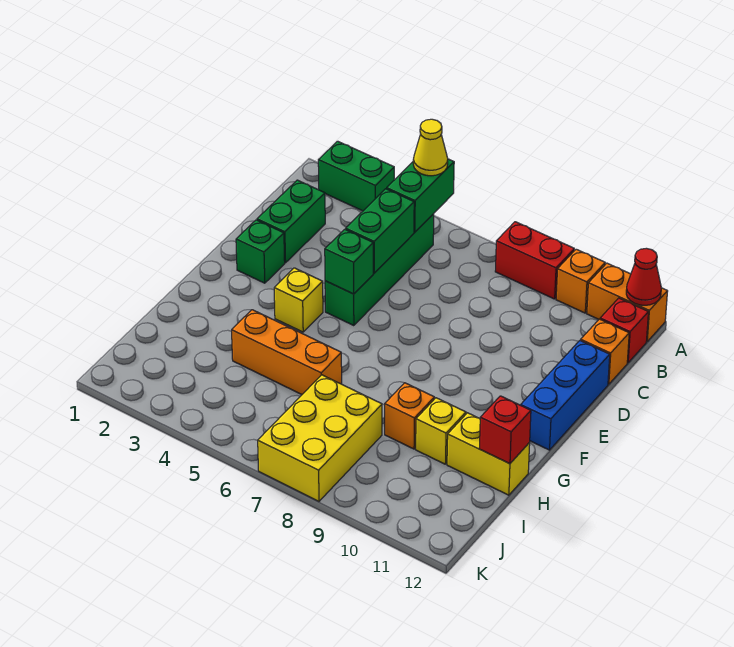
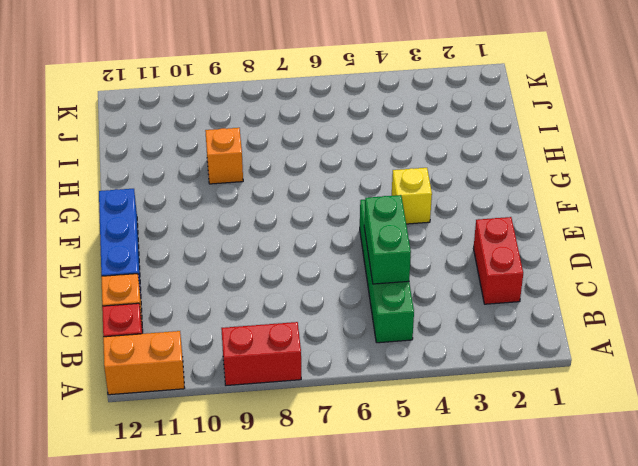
red brick C2:D2 level 1 -> green brick C2:D2 level 1
none -> green brick A2:A3 level 1
none -> orange brick A10 level 1
none -> green brick E2 level 1

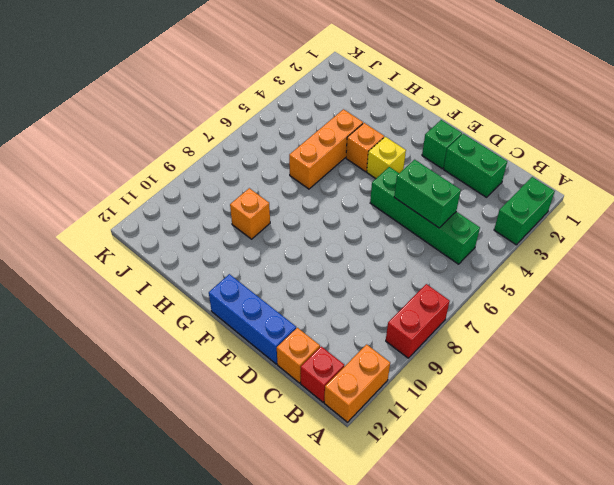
orange brick G4 level 1 -> orange brick A10 level 1
none -> yellow brick H10 level 1
none -> yellow brick H11:H12 level 1
none -> yellow brick I7:K8 level 1

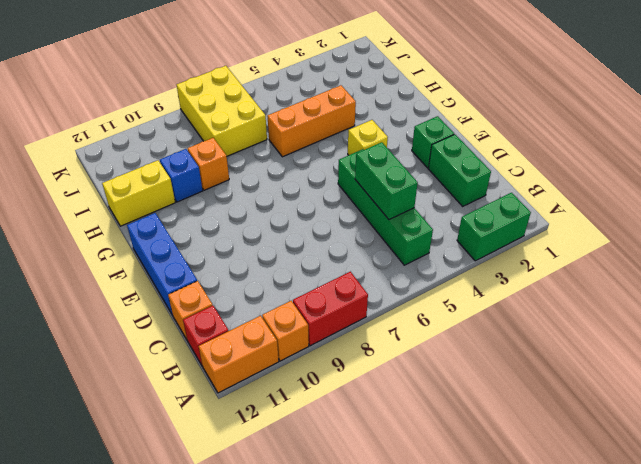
blue brick H10 level 1 -> yellow brick H10 level 1
none -> green brick A5:B5 level 2
none -> red cone A12 level 2
none -> green brick E5 level 2

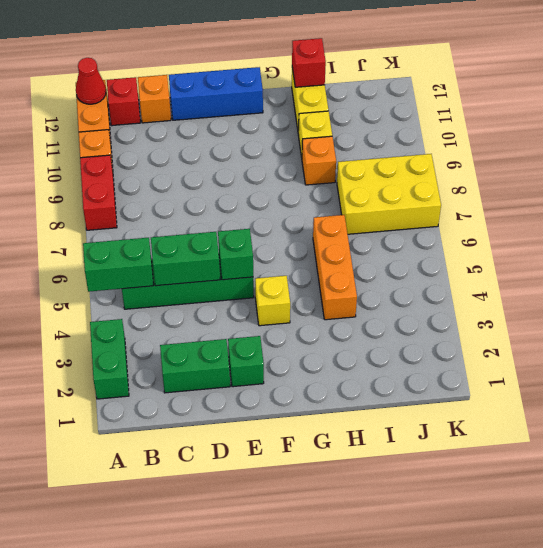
none -> yellow cone A5 level 3

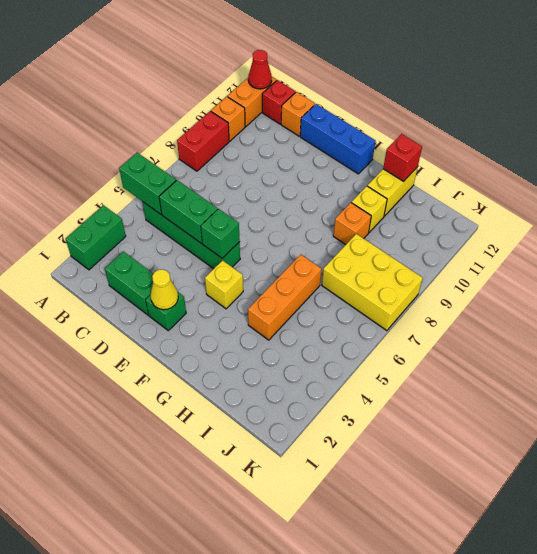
yellow cone E2 level 2 -> yellow cone A5 level 3

